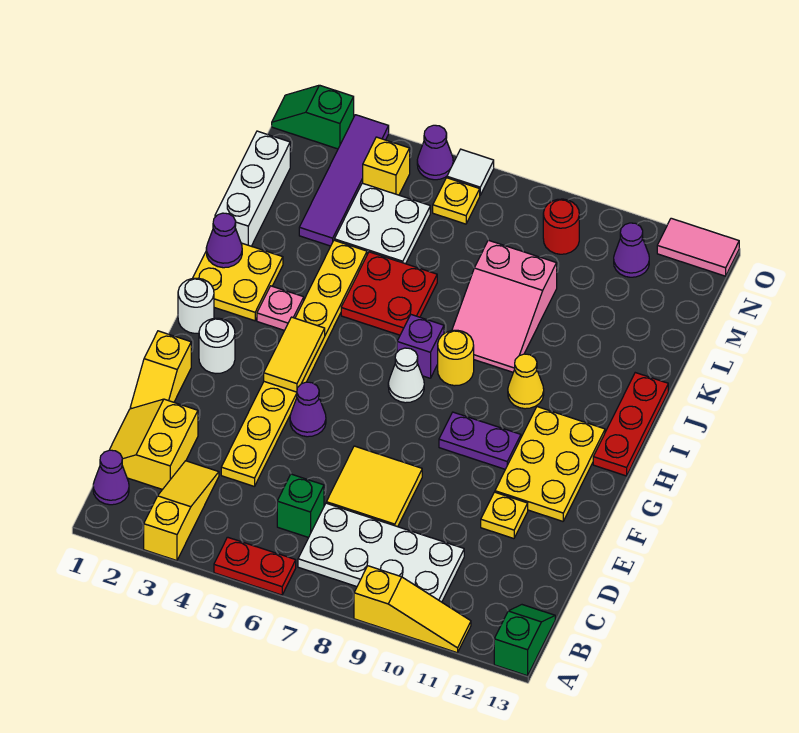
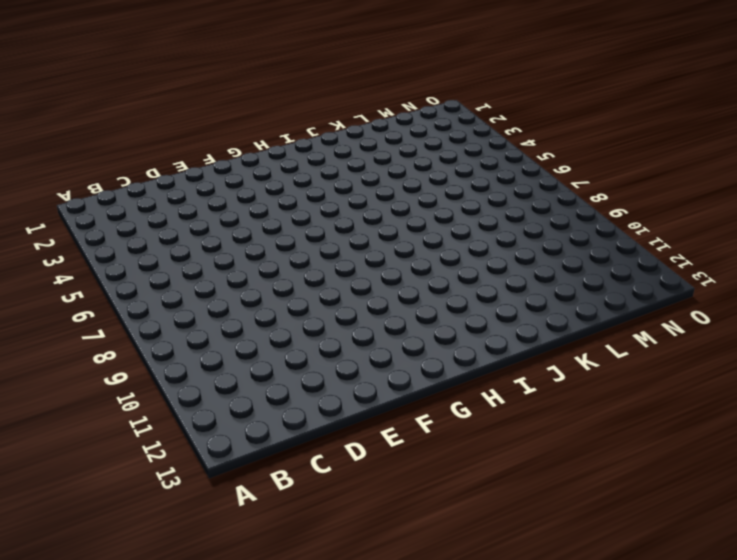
none -> yellow slope A3:C3 level 1 top A
none -> red plate A5:A6 level 1
none -> yellow slope A9:A11 level 1 top 9
none -> green slope A13:B13 level 1 top A

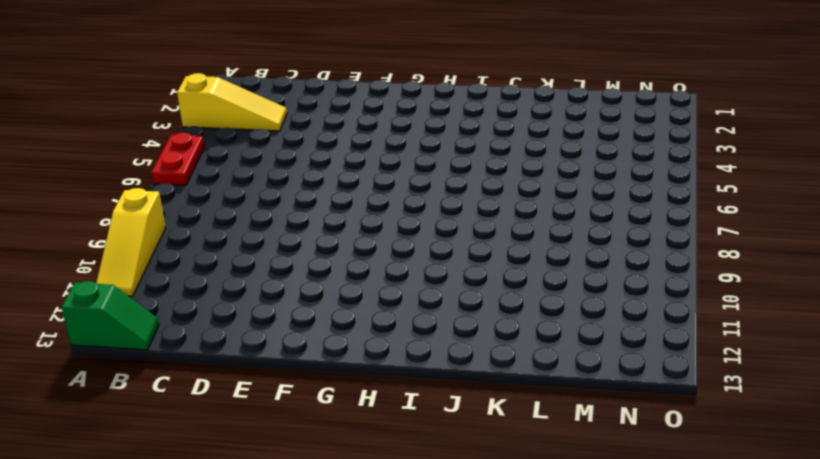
none -> purple cone B1 level 1
none -> white plate B7:C10 level 1
none -> yellow slope C1:D2 level 1 top 2
none -> green brick C6 level 1

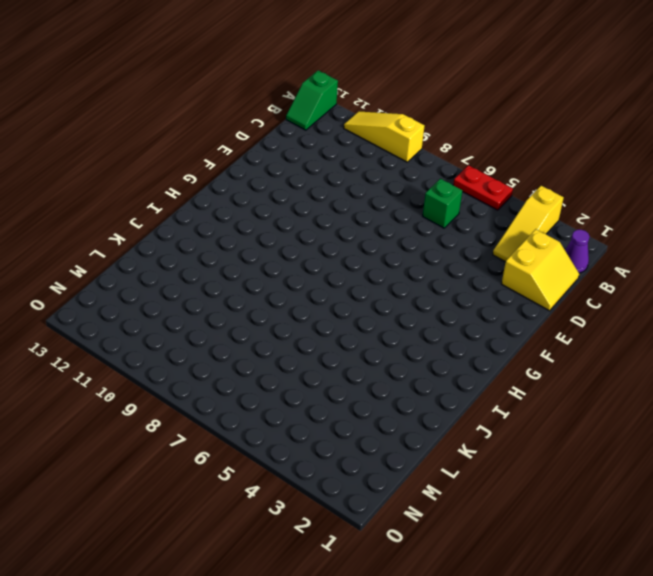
none -> white plate B7:C10 level 1
none -> yellow plate D4:K4 level 1
none -> yellow tile D7:E8 level 1
none -> yellow slope E1:F1 level 1 top F

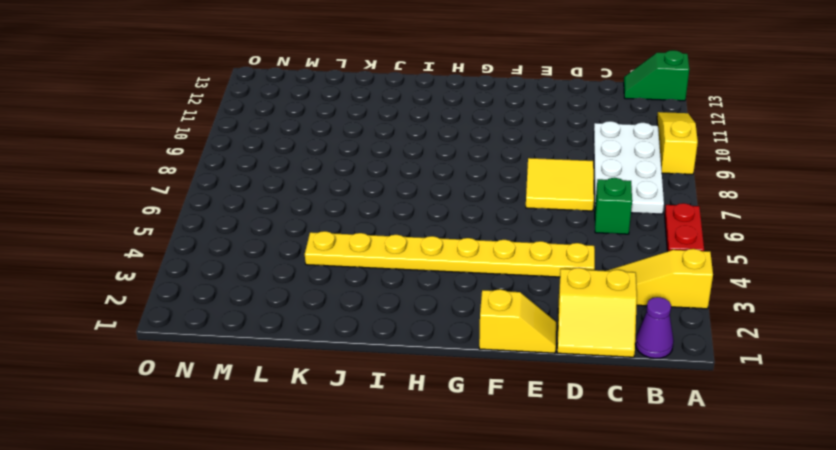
none -> yellow plate E11 level 1
none -> purple cone F5 level 1
none -> yellow plate F11:H12 level 1
none -> white round brick G2 level 1

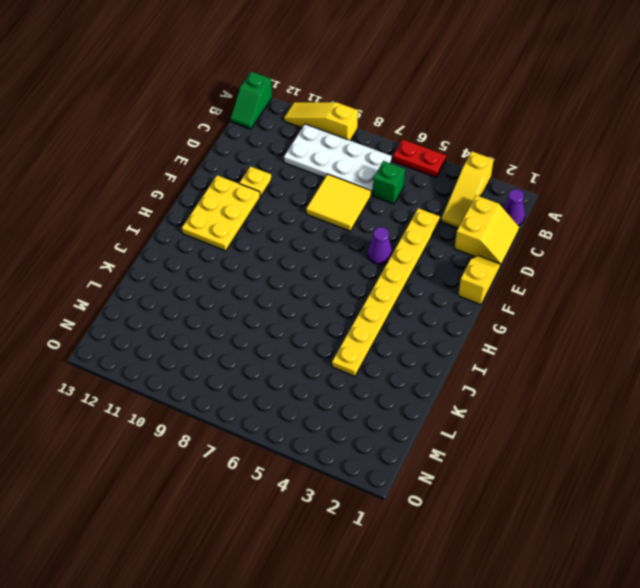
none -> white round brick G2 level 1
none -> purple plate G9:G10 level 1
none -> white round brick H1 level 1
none -> white cone H7 level 1

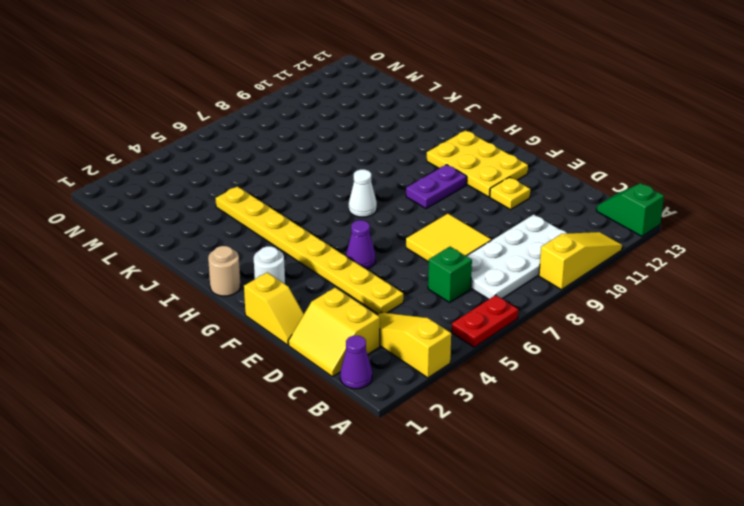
tan round brick H1 level 1 -> white round brick H1 level 1
none -> red plate H13:J13 level 1
none -> yellow plate I1:J2 level 1
none -> pink plate I3 level 1
none -> purple brick I7 level 1

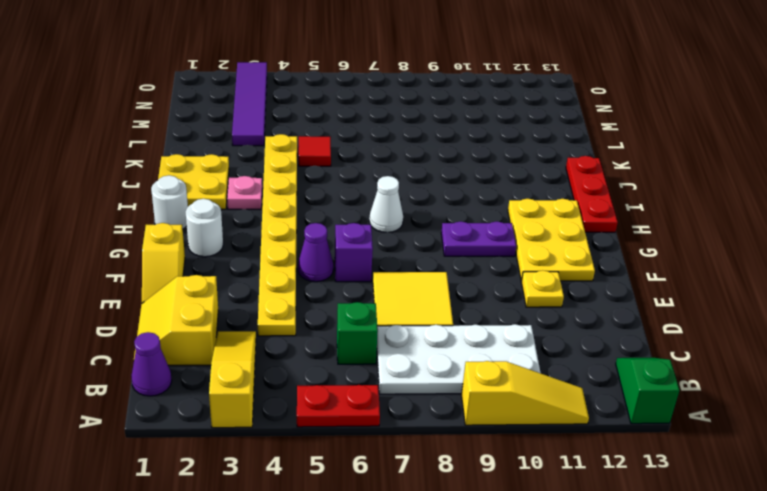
purple brick F6 level 1 -> purple brick I7 level 1
red tile K5 level 1 -> red plate J5:K6 level 1
none -> yellow round brick I8 level 1
none -> yellow cone I10 level 1
none -> pink slope J8:L9 level 1 top L
none -> white brick K1:M1 level 1

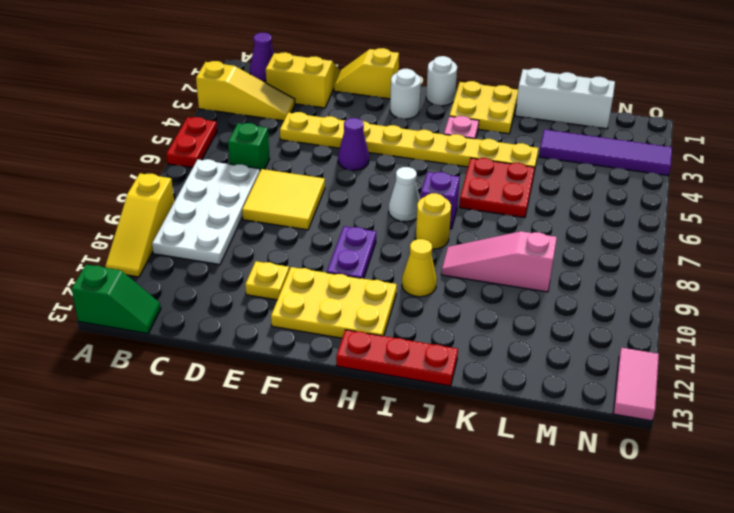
pink slope J9:L9 level 1 top L -> pink slope J8:L9 level 1 top L
none -> white plate L4:M5 level 1
none -> yellow brick N4 level 1
none -> yellow plate N6 level 1
none -> red round brick N9 level 1

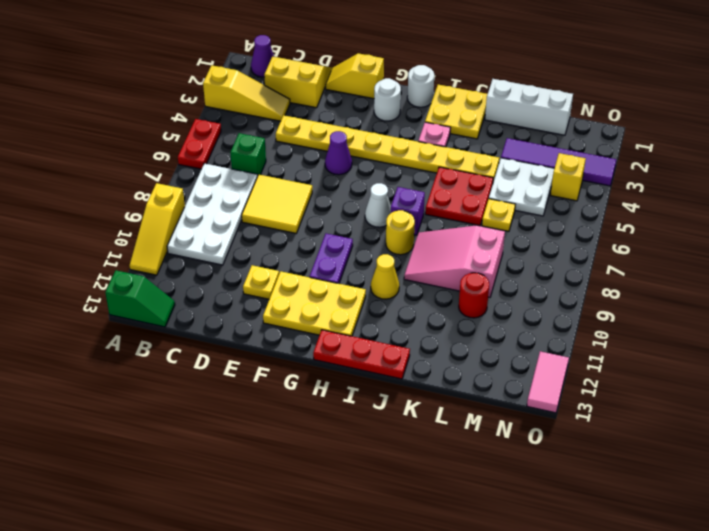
yellow plate L6 level 1 -> yellow plate N6 level 1
red round brick L10 level 1 -> red round brick N9 level 1
none -> purple cone N11 level 1
none -> green slope O1:O2 level 1 top 2
none -> purple cone O5 level 1
none -> white tile O6 level 1

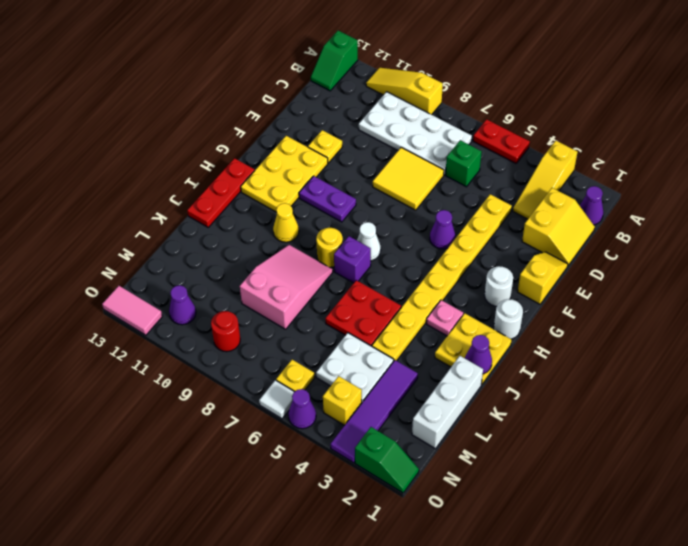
none -> yellow tile G4:H4 level 2

